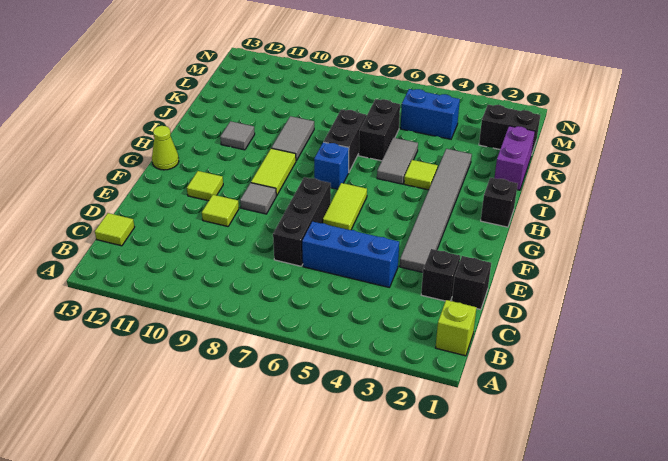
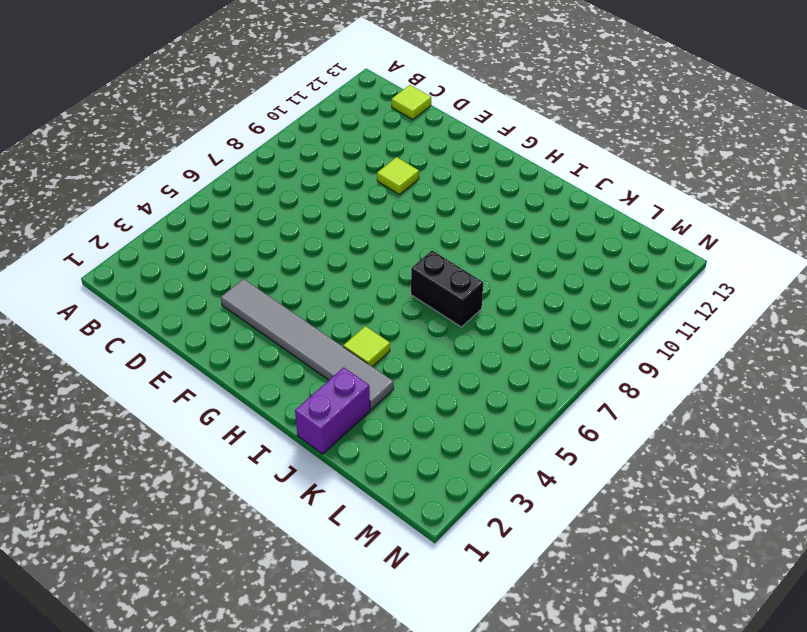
purple brick J1:J2 level 1 -> purple brick J1:K1 level 1
none -> lime brick B1 level 1
none -> black brick D1 level 1
none -> black brick D2 level 1

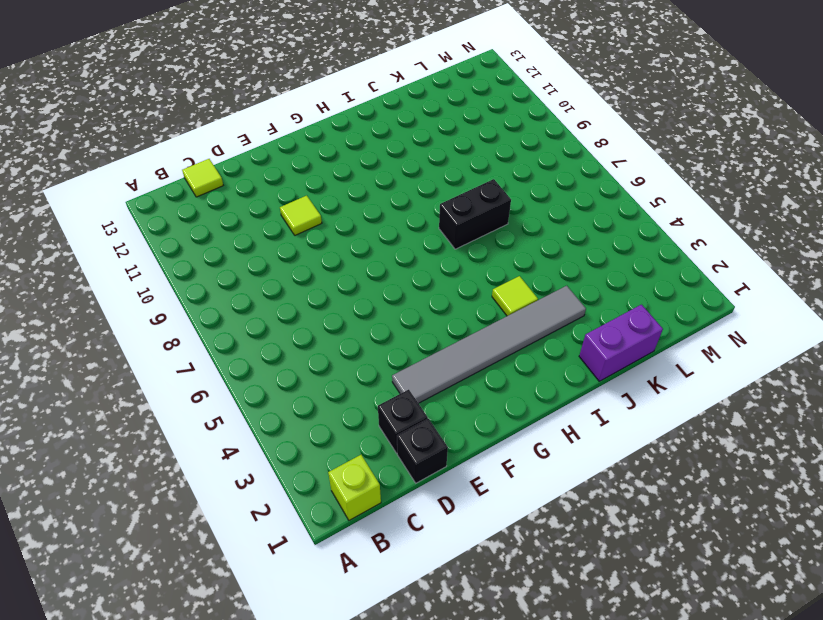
none -> blue brick D4:D6 level 1
none -> black brick D7:F7 level 1
none -> lime tile F6:G6 level 1

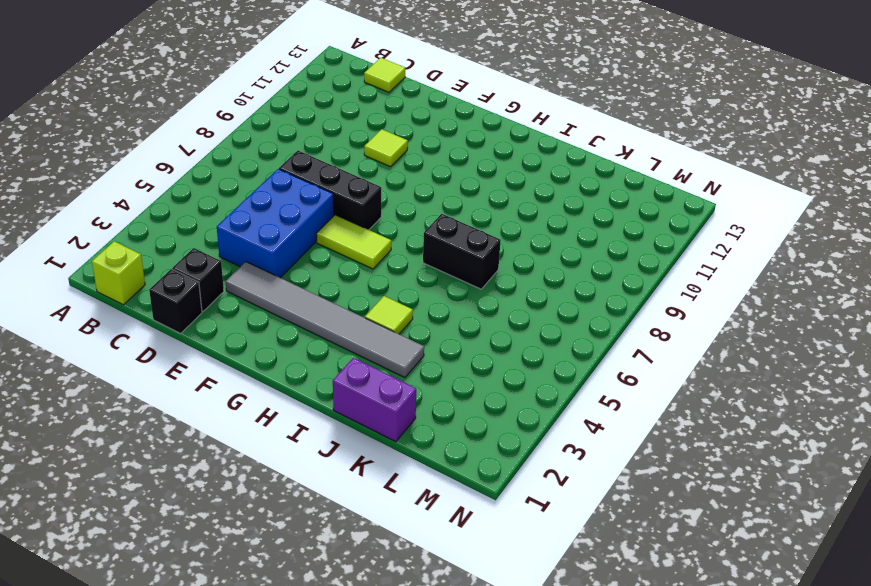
blue brick D4:E6 level 1 -> blue brick D4:D6 level 1
none -> grey tile F9 level 1
none -> lime tile F11 level 1
none -> lime tile G9:H9 level 1

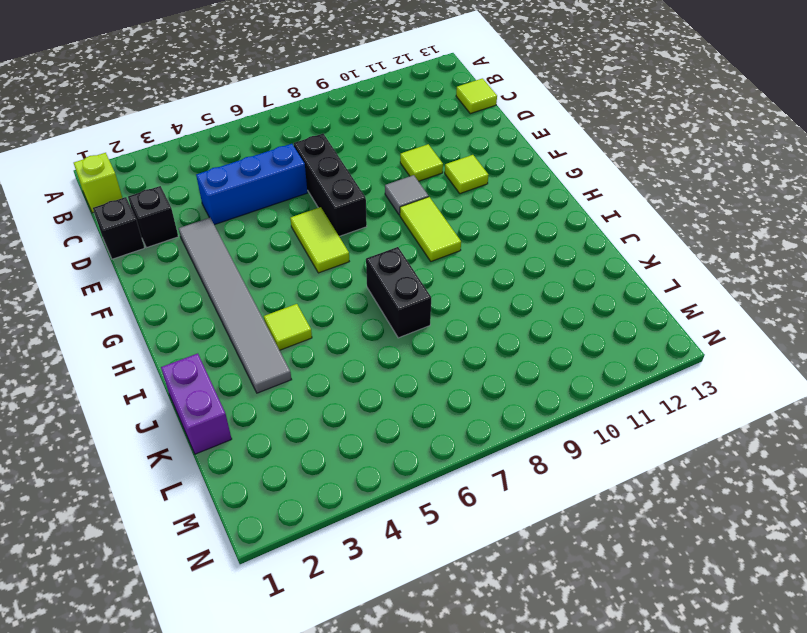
none -> lime cone G13 level 1
none -> black brick H1 level 1
none -> blue brick H7 level 1

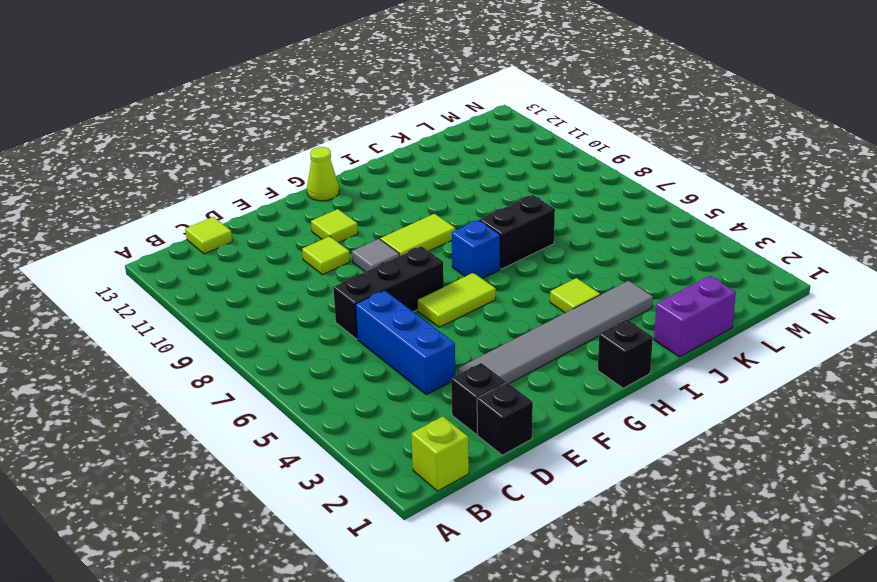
none -> grey tile I5:J5 level 1
none -> grey tile I9:J9 level 1
none -> grey tile I11 level 1

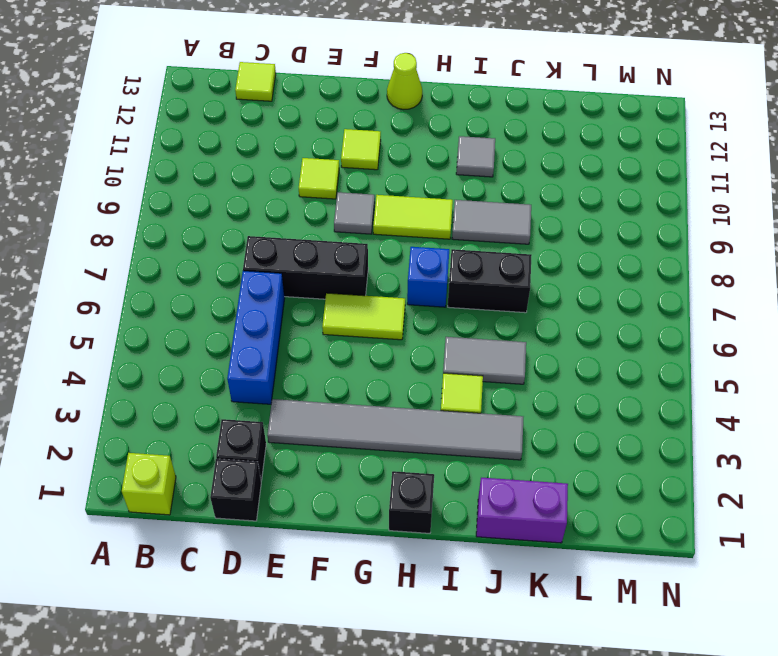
none -> black brick J6:K6 level 1
none -> black brick L1:L2 level 1
none -> blue brick L4:L5 level 1

